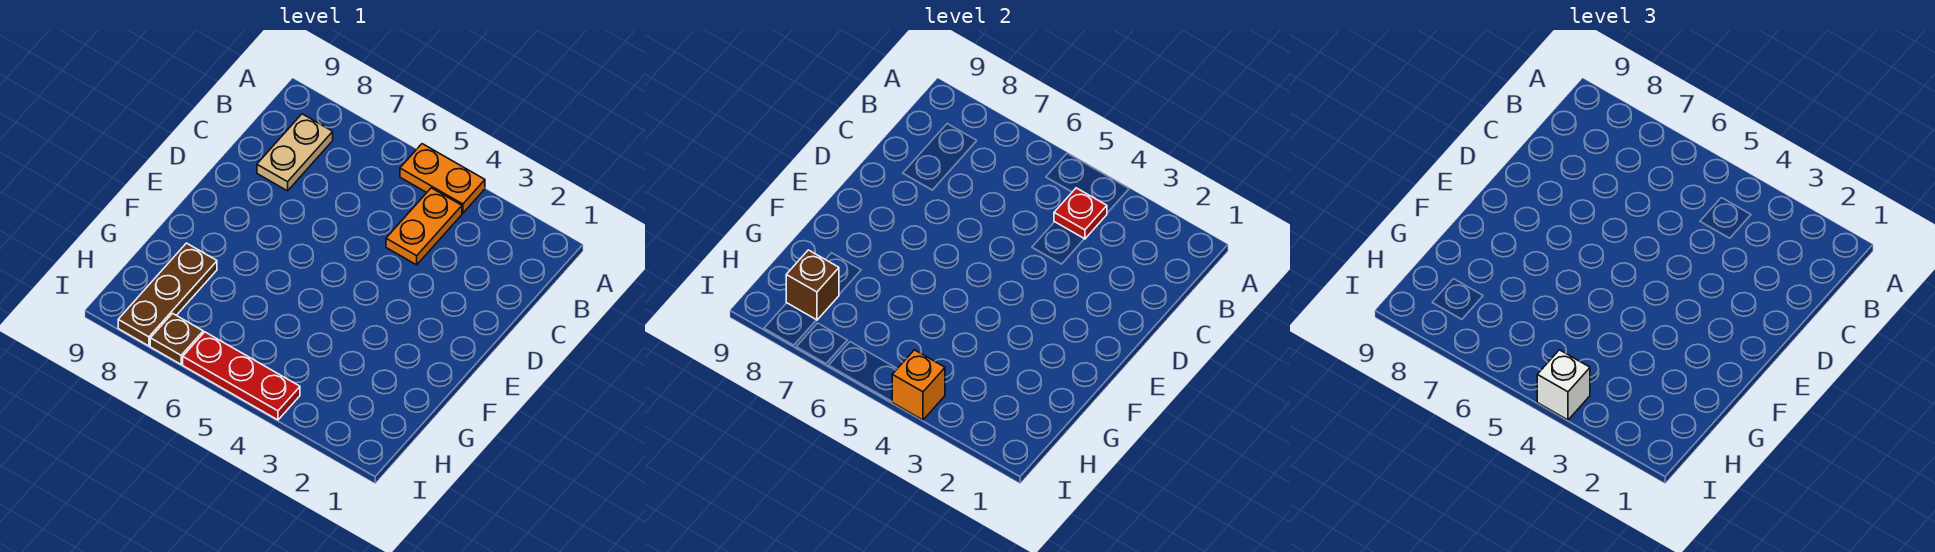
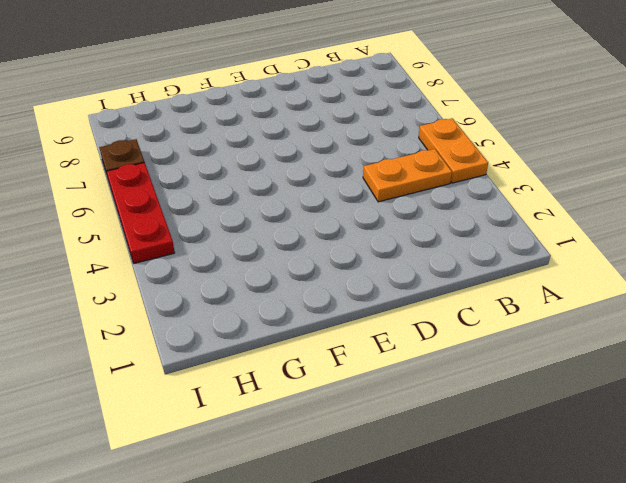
none -> tan plate B8:C8 level 1
none -> brown plate G8:I8 level 1

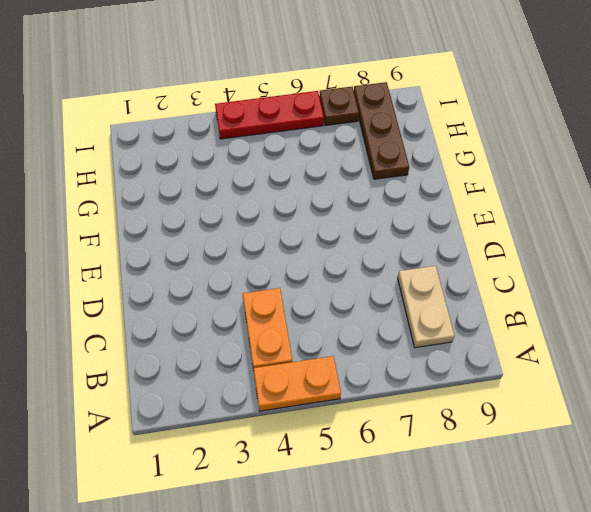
none -> red plate B4 level 2
none -> brown brick H8 level 2

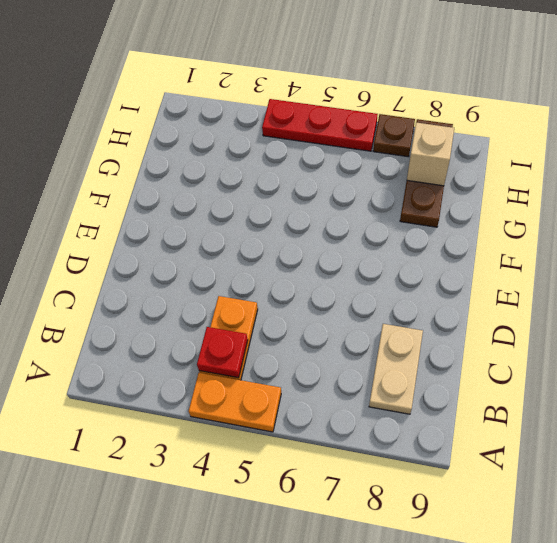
tan brick H8 level 2 -> brown brick H8 level 2
none -> orange brick I4 level 2
none -> white brick I4 level 3

